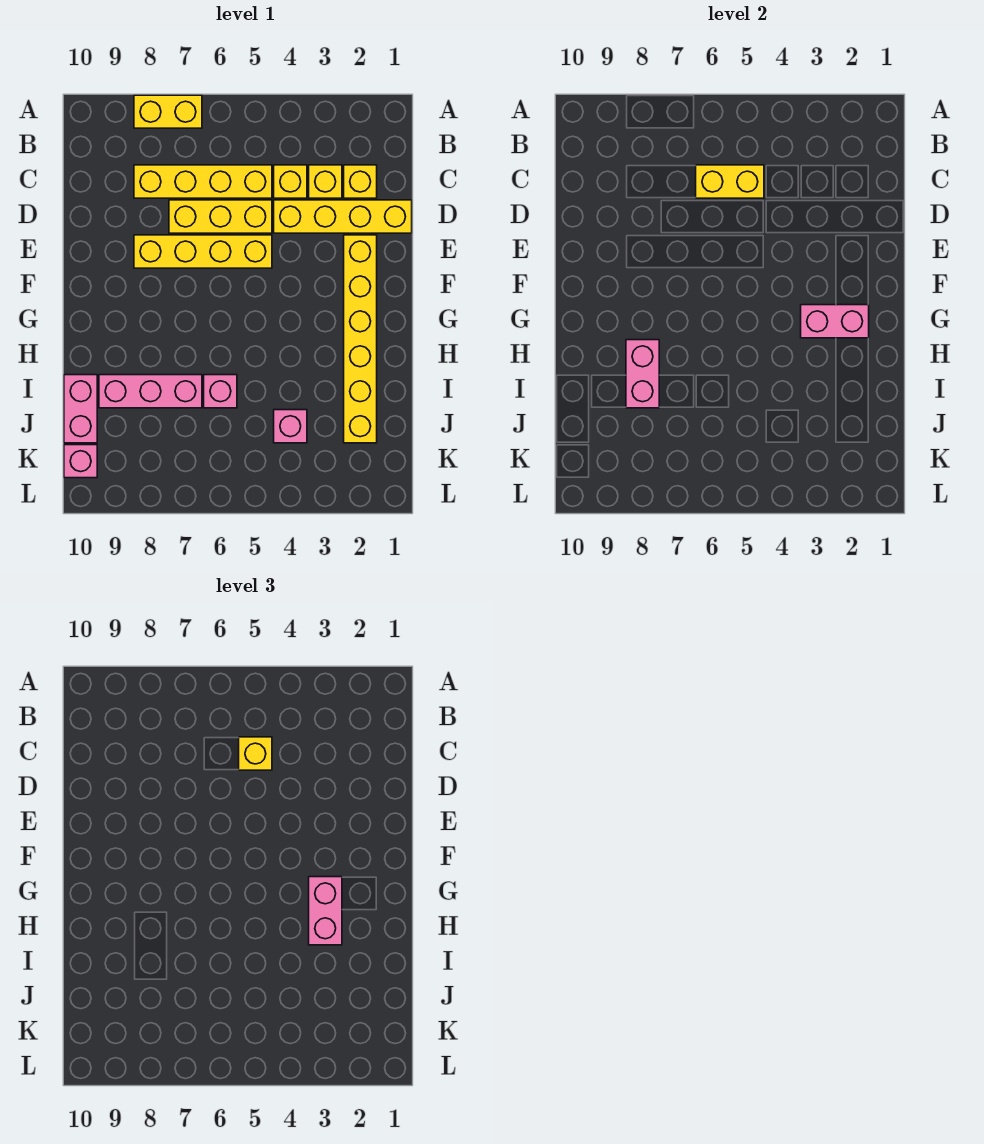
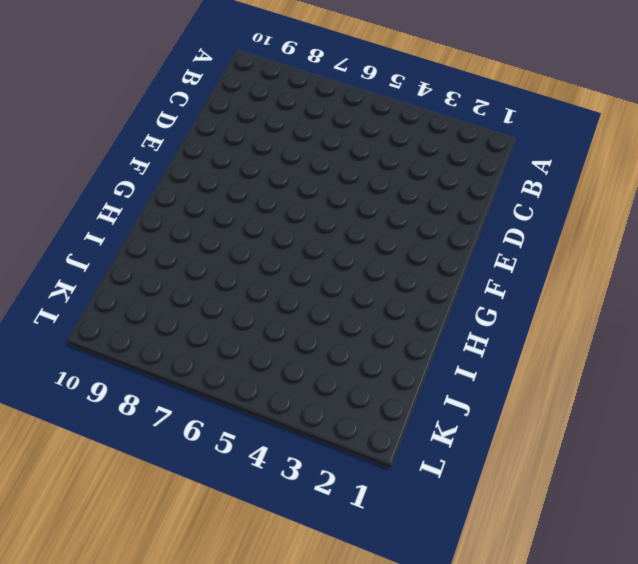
none -> yellow brick A7:A8 level 1
none -> yellow brick C2 level 1
none -> yellow brick C3 level 1

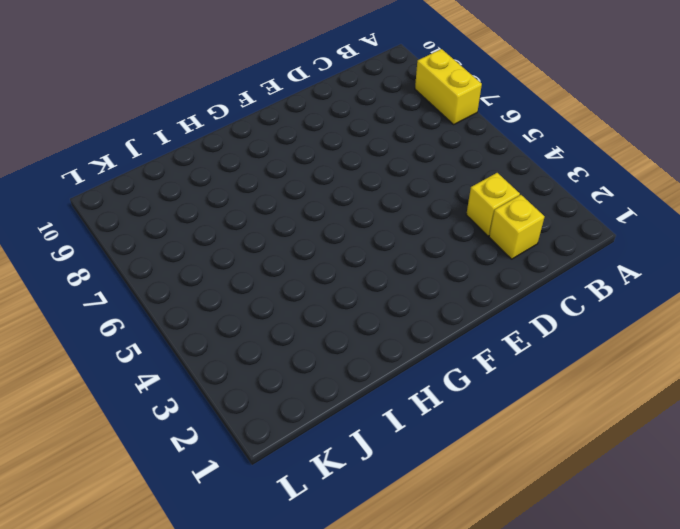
none -> yellow brick C4 level 1
none -> yellow brick C5:C8 level 1
none -> yellow brick D1:D4 level 1

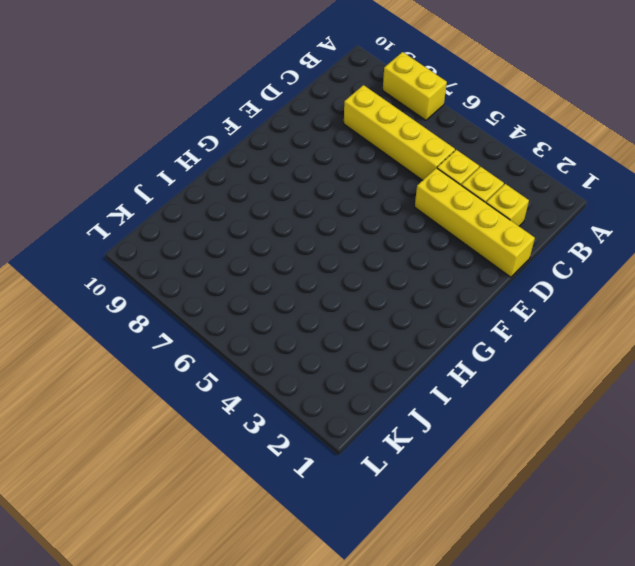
none -> yellow brick D5:D7 level 1
none -> yellow brick E2:J2 level 1
none -> yellow brick E5:E8 level 1

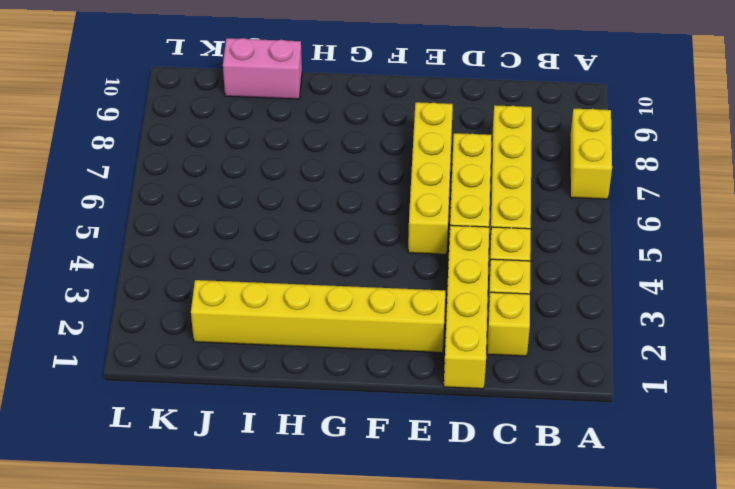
none -> pink brick I6 level 1
none -> pink brick I7:I9 level 1
none -> pink brick J4 level 1

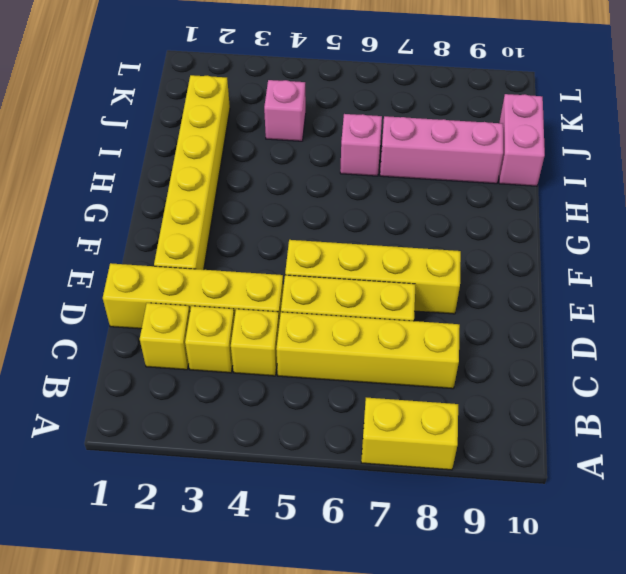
none -> pink brick K10 level 1
none -> yellow brick C5:C6 level 2
none -> pink brick G2:G3 level 2

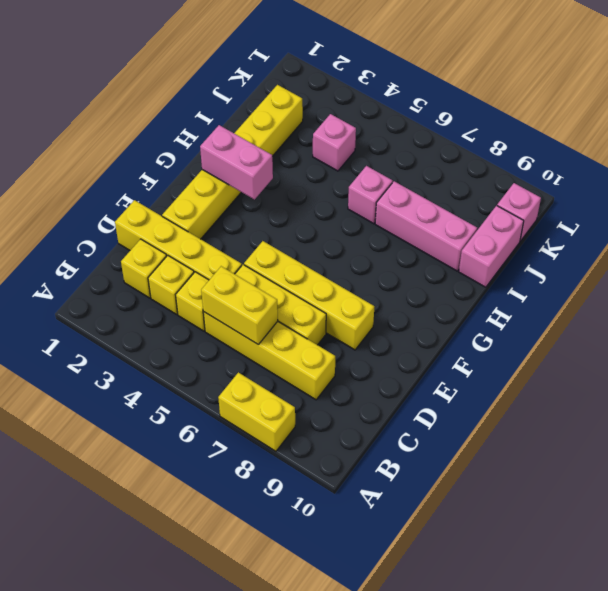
none -> pink brick H8:I8 level 2
none -> yellow brick C5 level 3
none -> pink brick G3:H3 level 3

